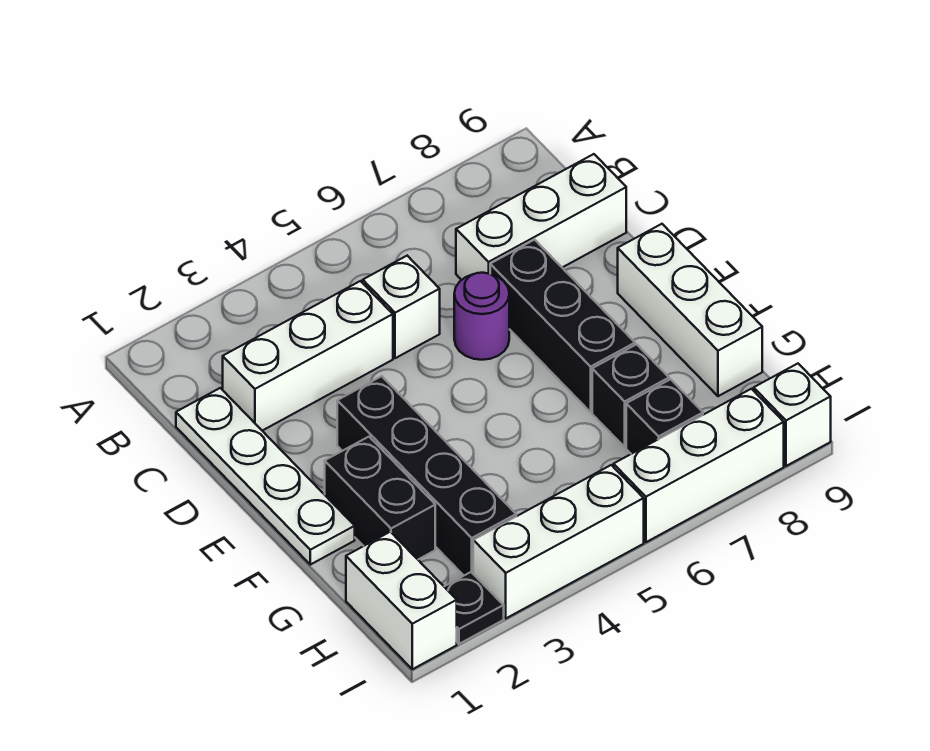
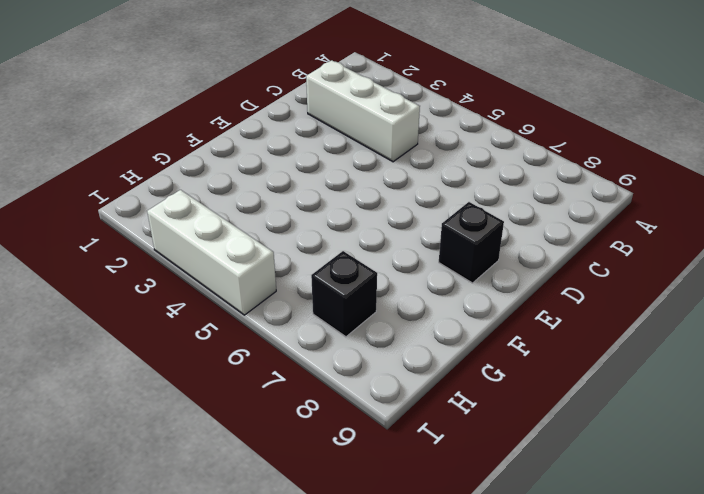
black brick E8 level 1 -> black brick G7 level 1
none -> white plate C1:F1 level 1
none -> white brick C5 level 1
none -> white brick C7:C9 level 1

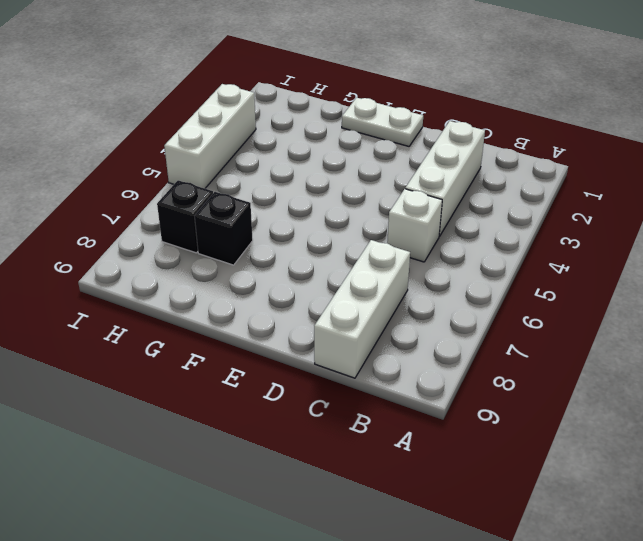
white plate E1:F1 level 1 -> white plate C1:F1 level 1
none -> purple round brick D6 level 1
none -> black brick D7:F7 level 1
none -> black brick E3:H3 level 1

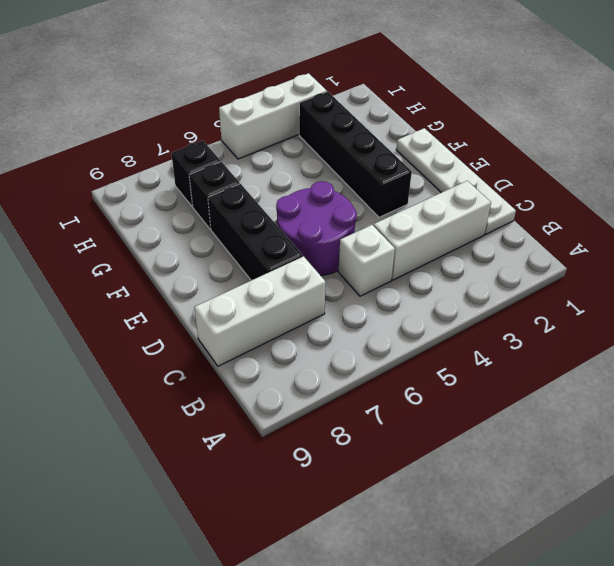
purple round brick D5:E6 level 1 -> purple round brick D6 level 1
none -> white brick E9:G9 level 1
none -> black brick F2:G2 level 1
none -> white brick H1:I1 level 1

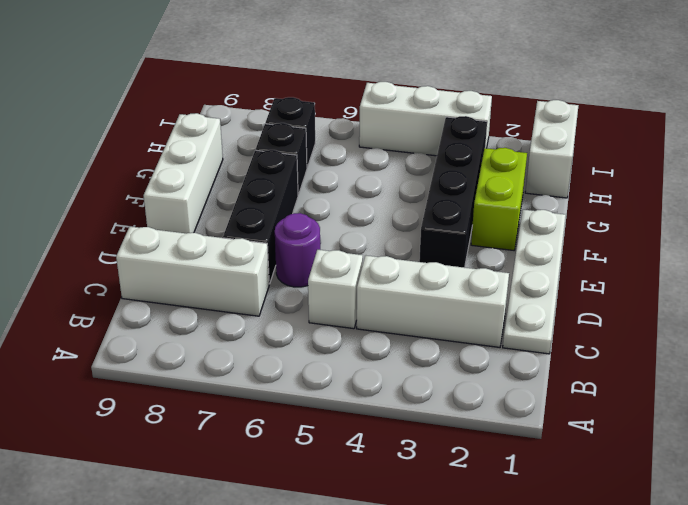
lime brick F2:G2 level 1 -> black brick F2:G2 level 1
none -> black plate I2 level 1
none -> white brick I6:I8 level 1
none -> white brick I9 level 1

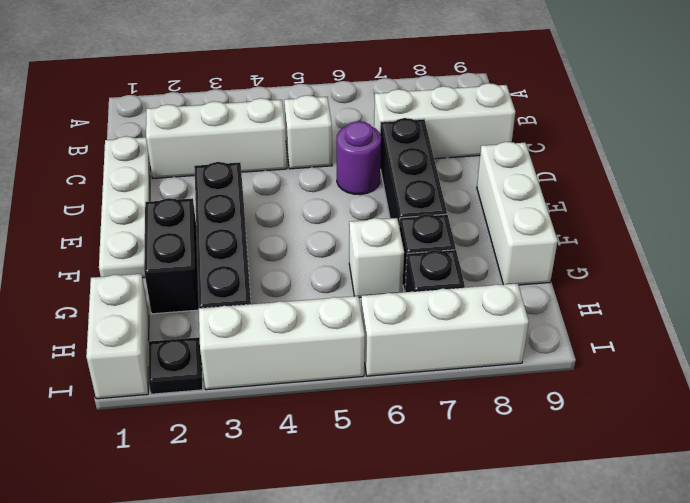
white brick G6 level 1 -> white brick I9 level 1

